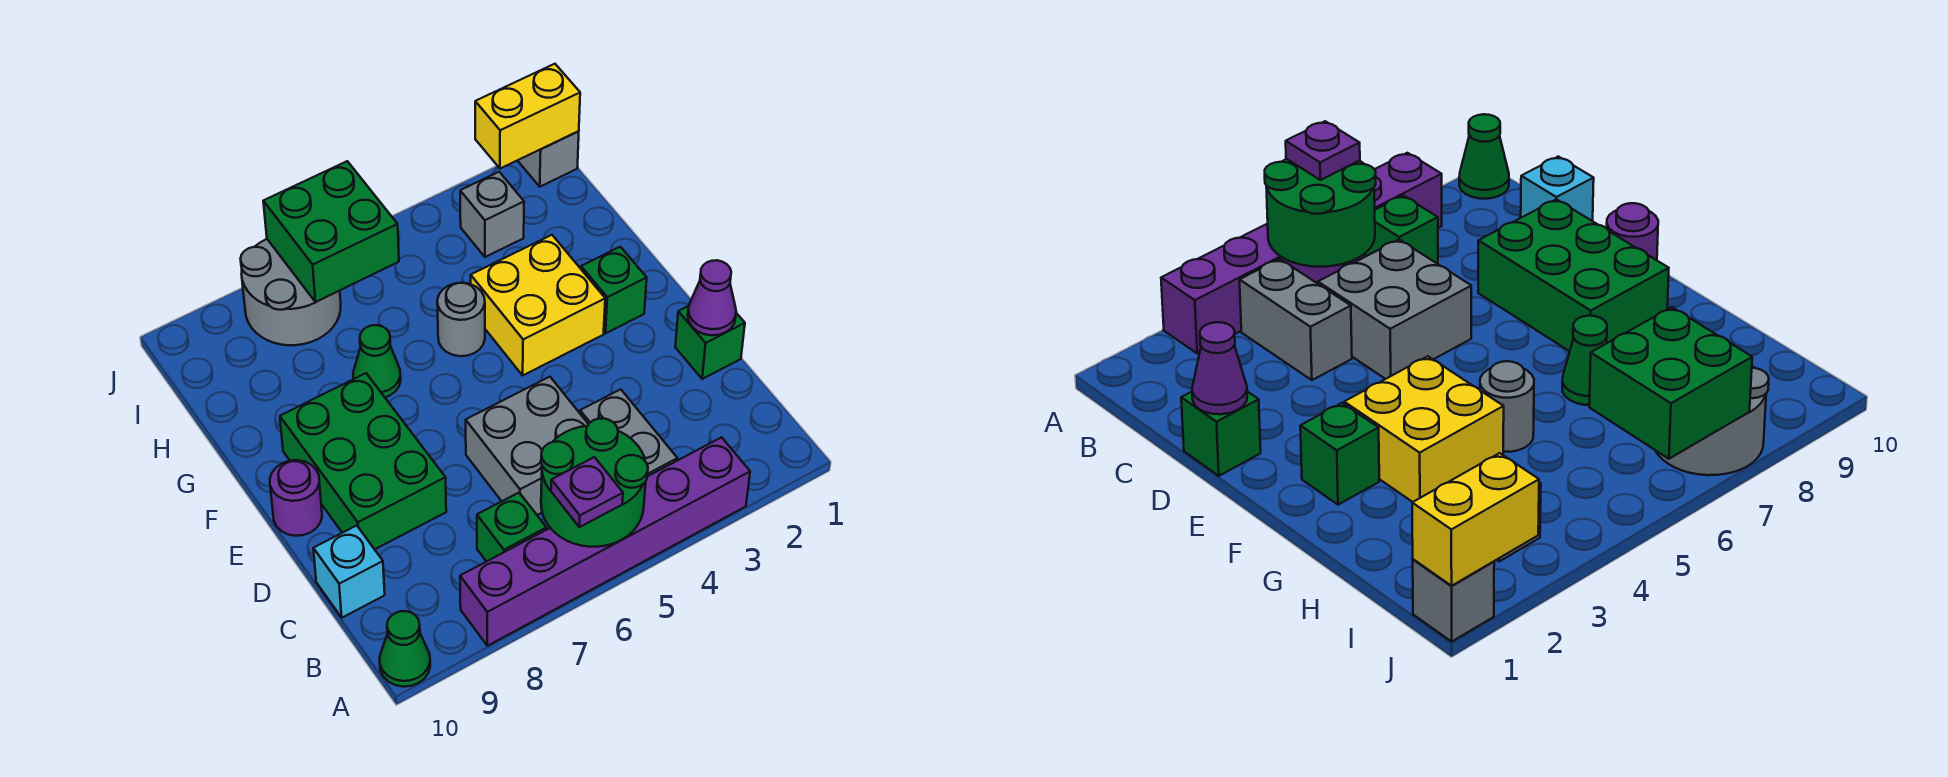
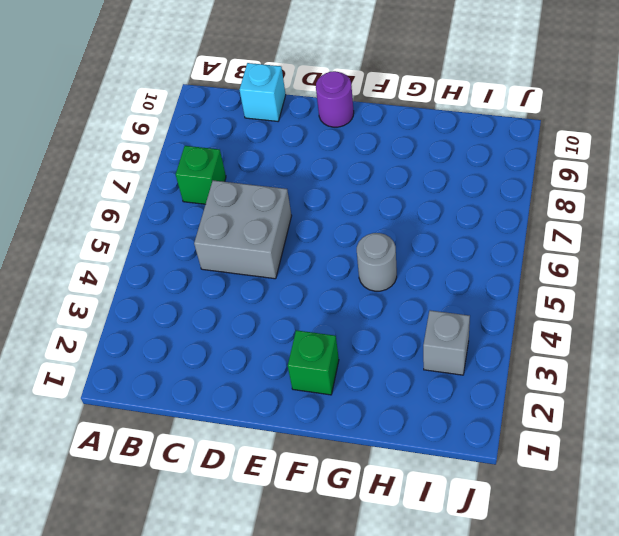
none -> purple brick A3:A8 level 1
none -> green cone A10 level 1
none -> grey brick B4:C4 level 1

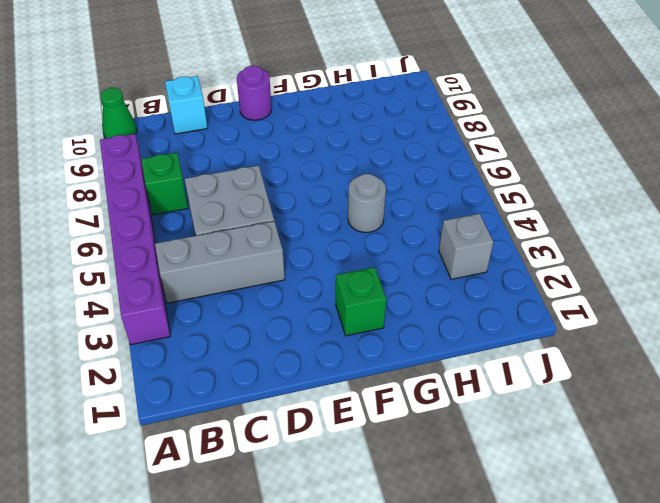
grey brick B4:D4 level 1 -> grey brick B4:C4 level 1
none -> green brick D1 level 1
none -> green brick D8:F9 level 1
none -> yellow brick F3:G4 level 1

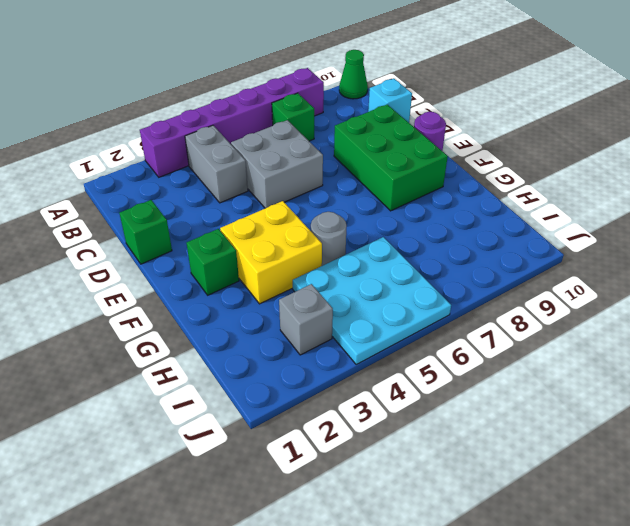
cyan plate H4:J6 level 1 -> none
none -> green cone G7 level 1
none -> grey round brick I7:J8 level 1
none -> grey brick J1 level 1

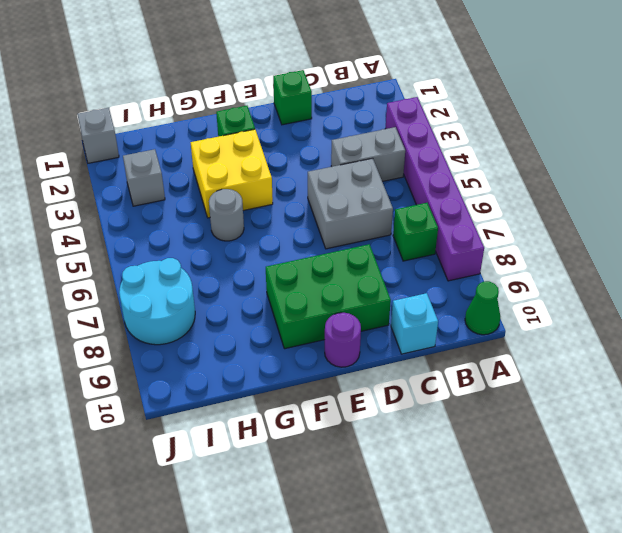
cyan round brick I7:J8 level 1 -> grey round brick I7:J8 level 1
none -> green cone G7 level 1
none -> green round brick A5:B6 level 2
none -> purple cone D1 level 2

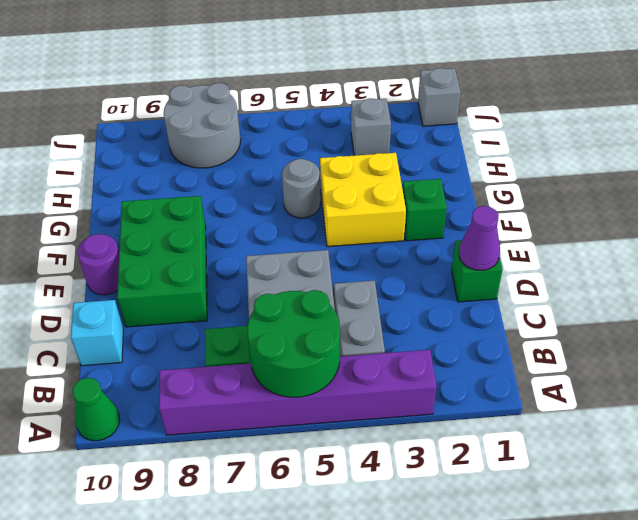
none -> green cone G7 level 1
none -> green brick I6:J7 level 2
none -> yellow brick J1:J2 level 2

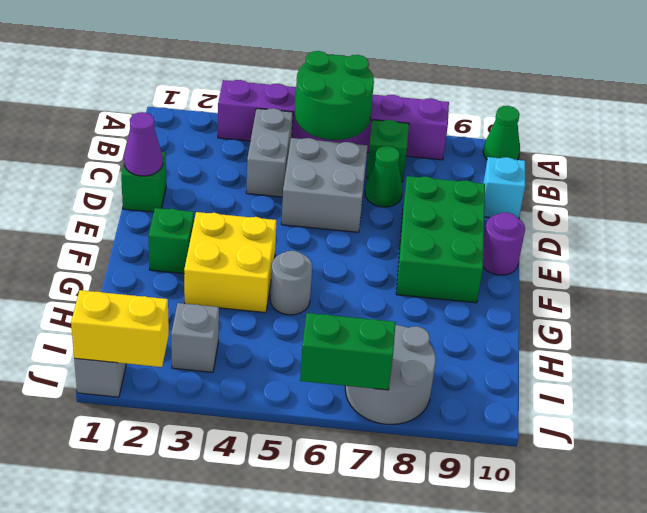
green cone C7 level 1 -> green cone G7 level 1
green brick J6:J7 level 2 -> green brick I6:J7 level 2
none -> purple plate A6 level 3

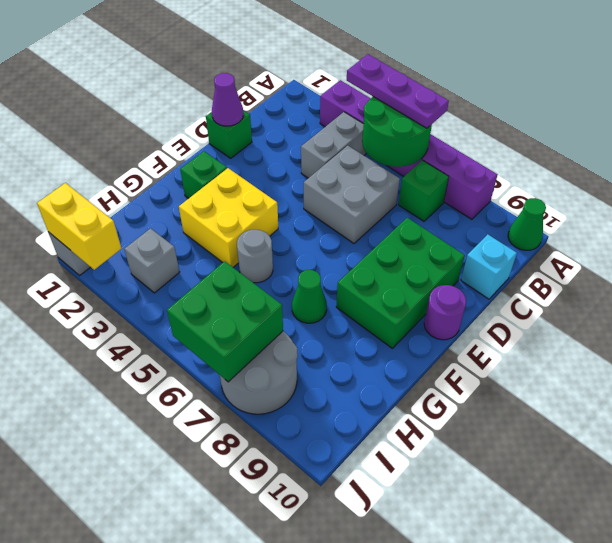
purple plate A4:A6 level 3 -> purple plate A6 level 3

